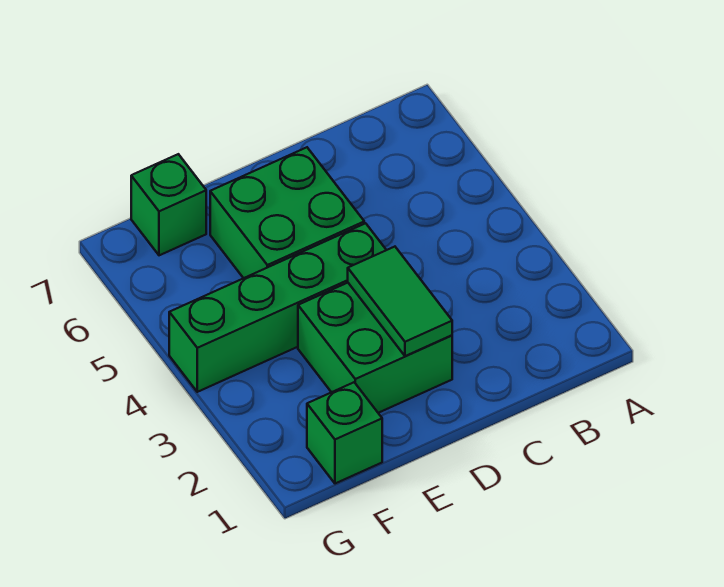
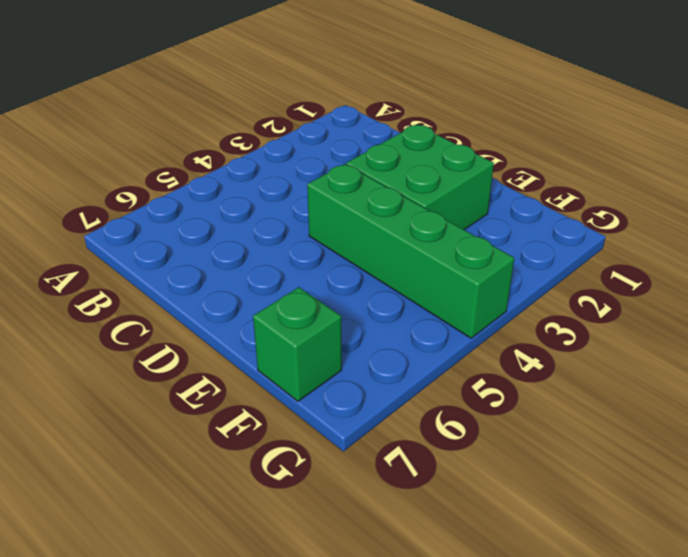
none -> green brick D5:E6 level 1
none -> green brick F1 level 1

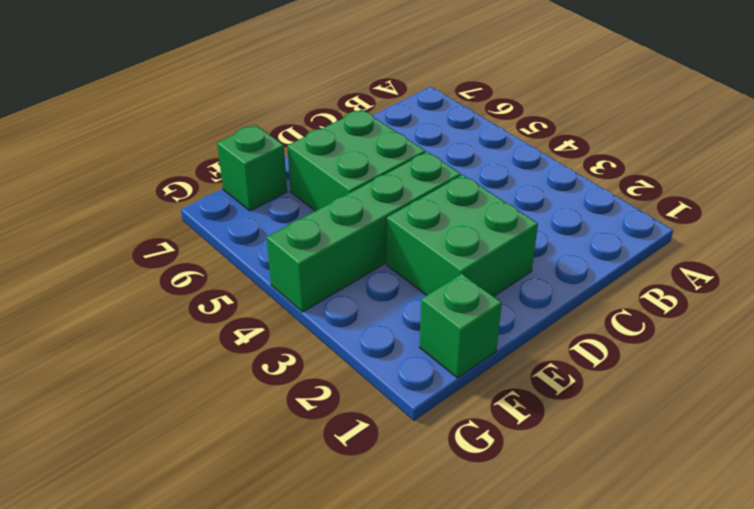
none -> green tile D2:D3 level 2

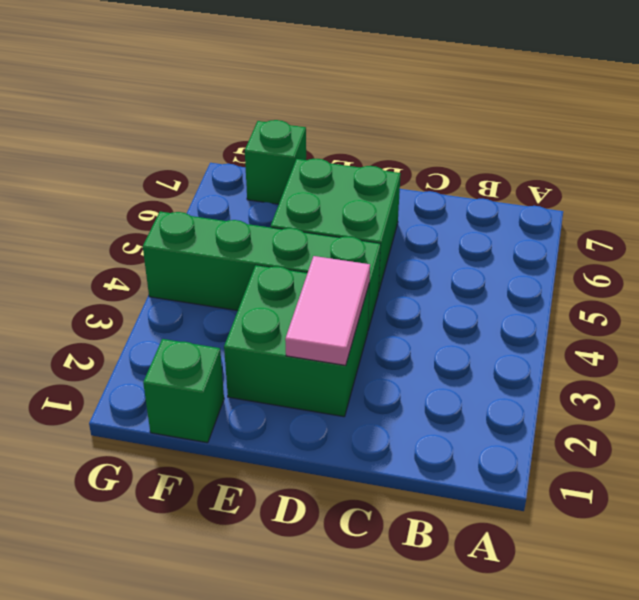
pink tile D2:D3 level 2 -> green tile D2:D3 level 2

